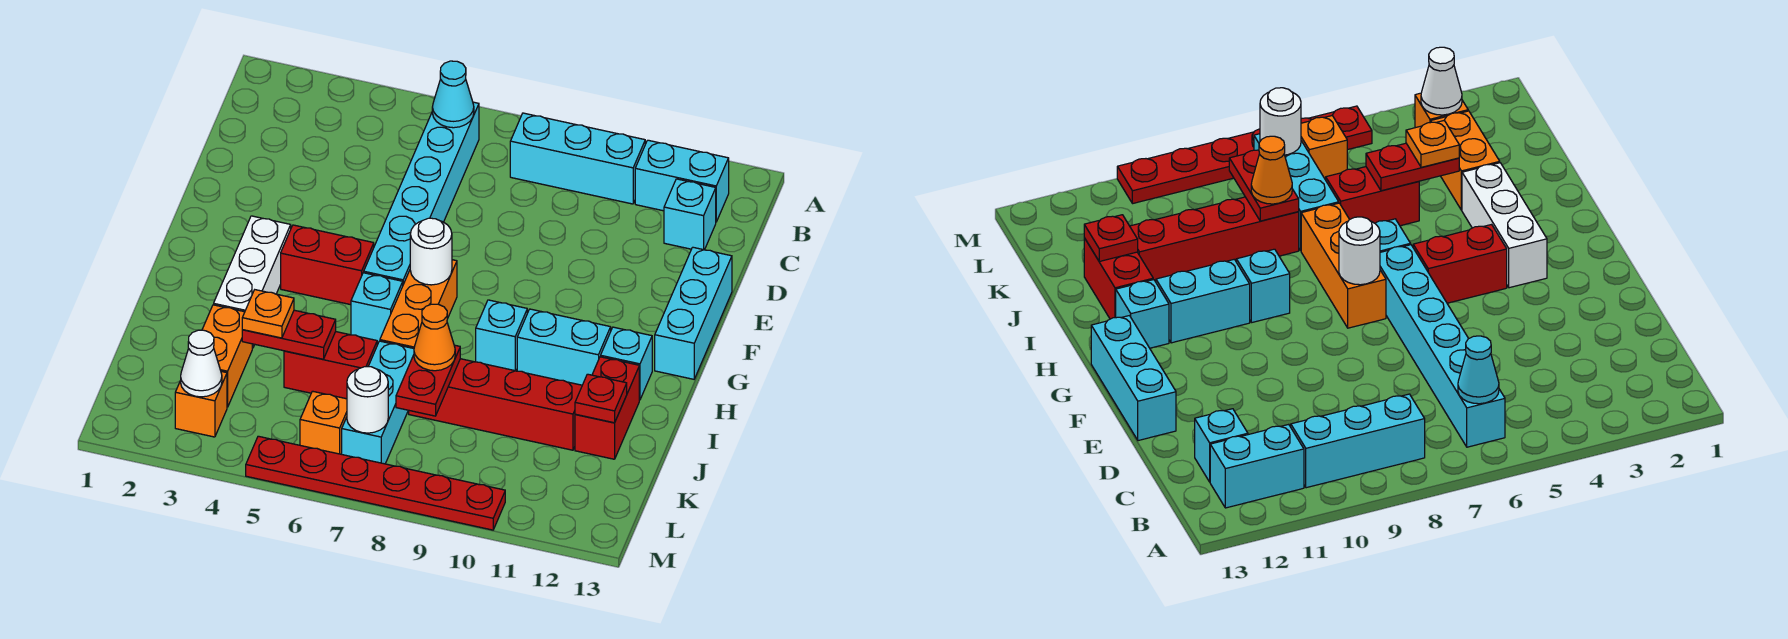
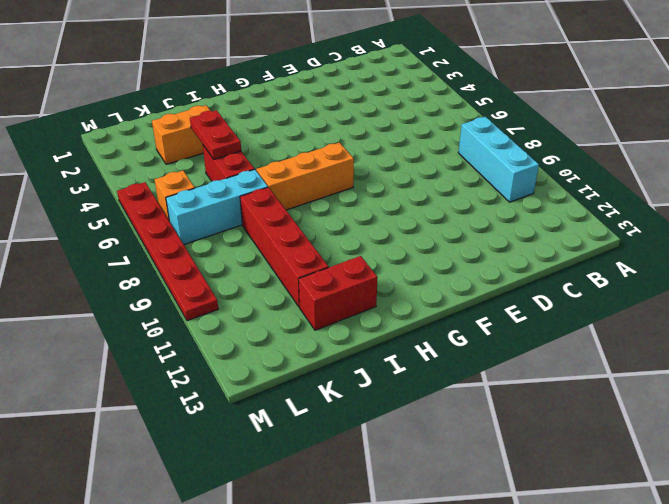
none -> cyan brick B6:G6 level 1
none -> cyan brick B11:B12 level 1
none -> cyan brick C12 level 1

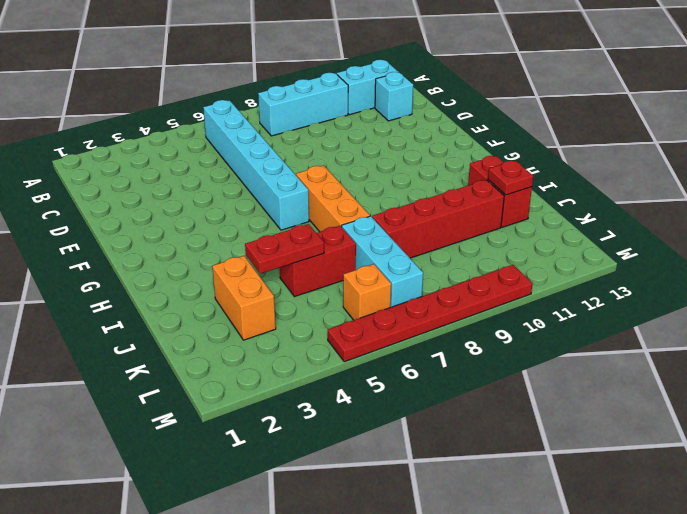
none -> cyan brick E13:G13 level 1
none -> white brick G3:I3 level 1
none -> red brick G4:G5 level 1

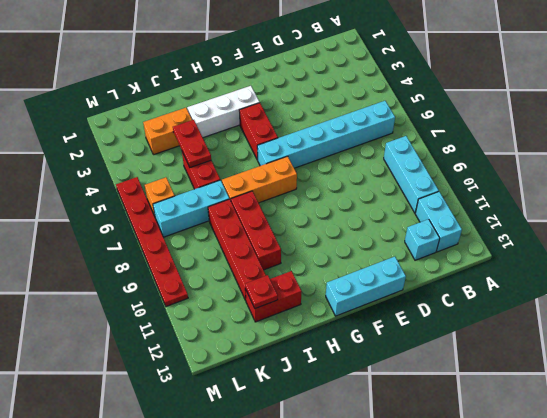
red brick I8:I10 level 1 -> none
none -> cyan brick H6 level 1
none -> cyan brick H9 level 1
none -> cyan brick H10:H11 level 1

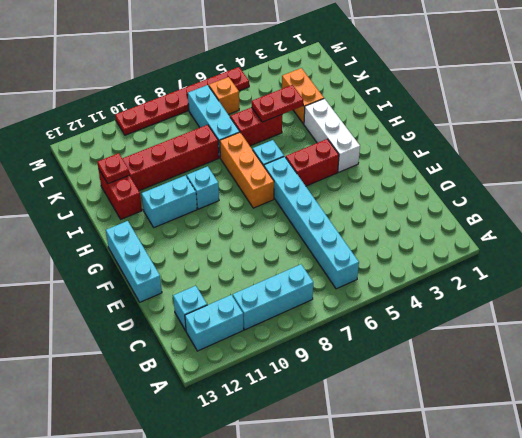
none -> cyan brick H12 level 1
none -> orange brick L3 level 1
none -> cyan cone B6 level 2

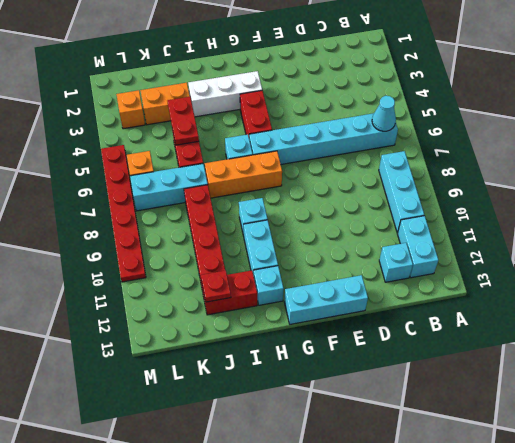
none -> white round brick G7 level 2
none -> red plate J8:K8 level 2
none -> white cone L3 level 2

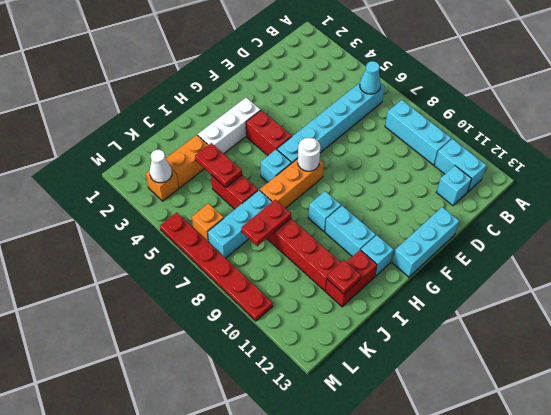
none -> white round brick L7 level 2
none -> orange plate J4 level 3
none -> orange cone J8 level 3

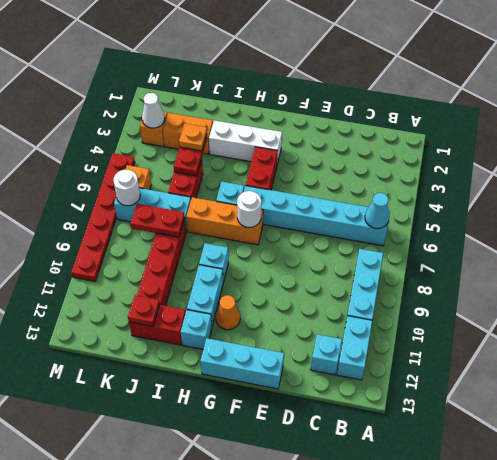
orange cone G11 level 1 -> orange cone J8 level 3

